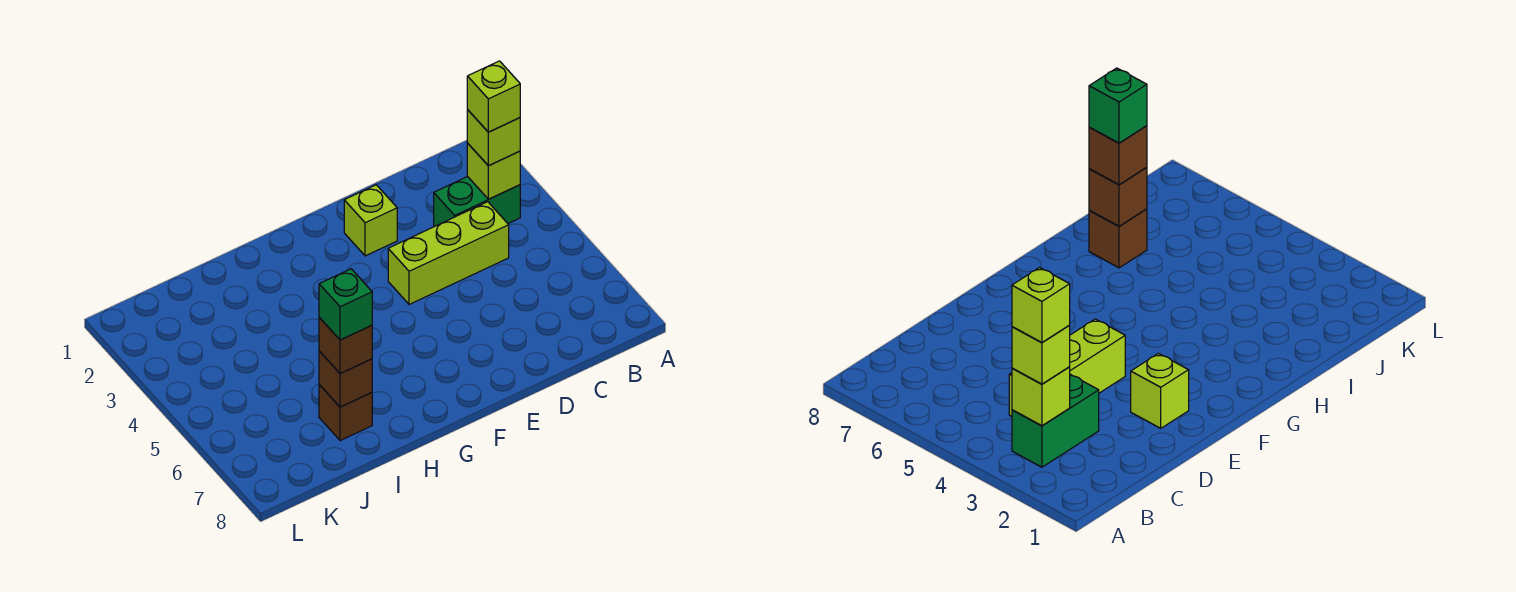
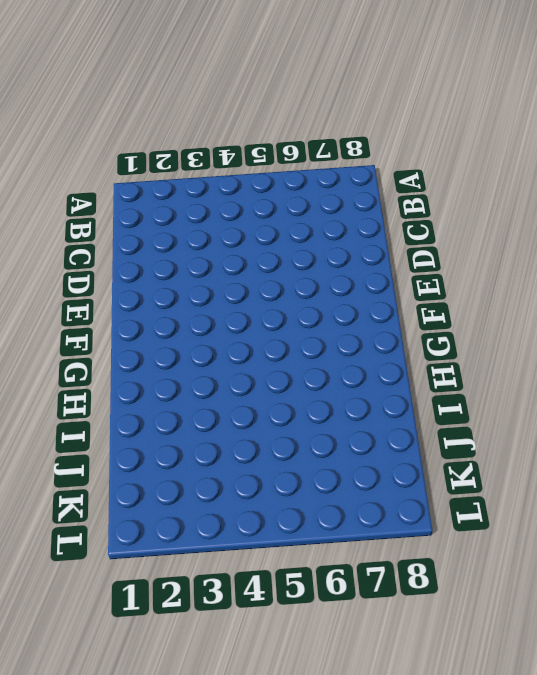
none -> green brick B3:C3 level 1
none -> lime brick C4:E4 level 1

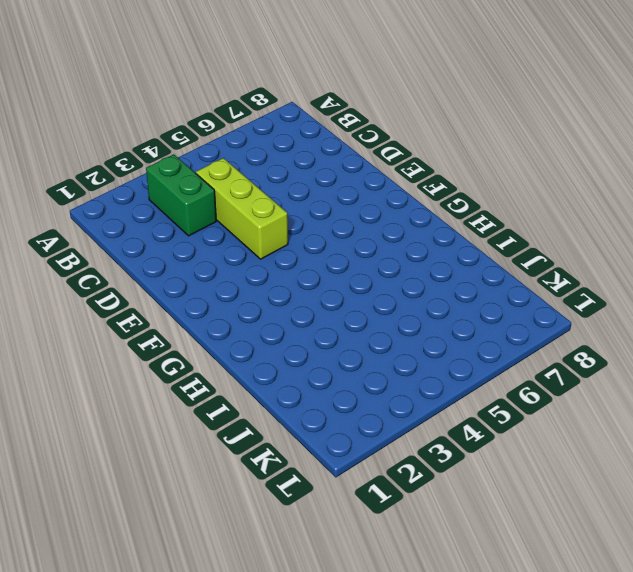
none -> lime brick E2 level 1
none -> brown brick I7 level 1

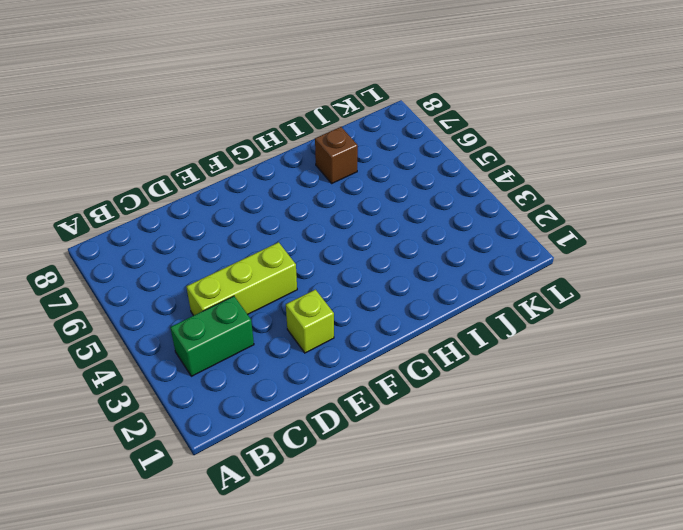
none -> lime brick B3 level 2
none -> brown brick I7 level 2

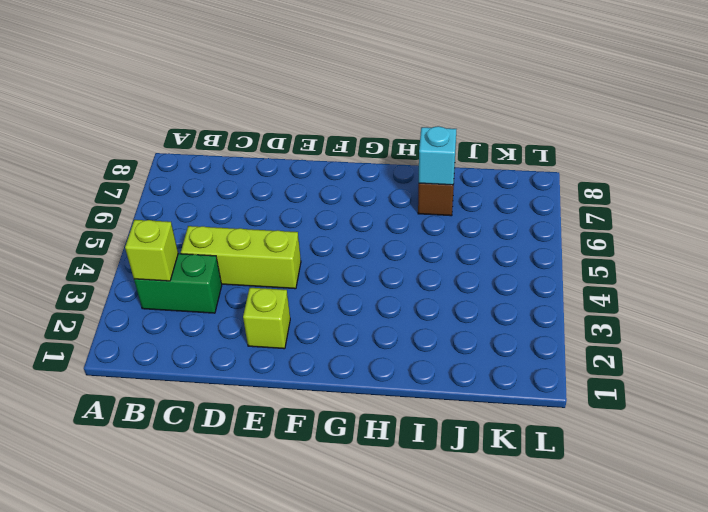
cyan brick I7 level 2 -> brown brick I7 level 2
none -> lime brick B3 level 3
none -> brown brick I7 level 3

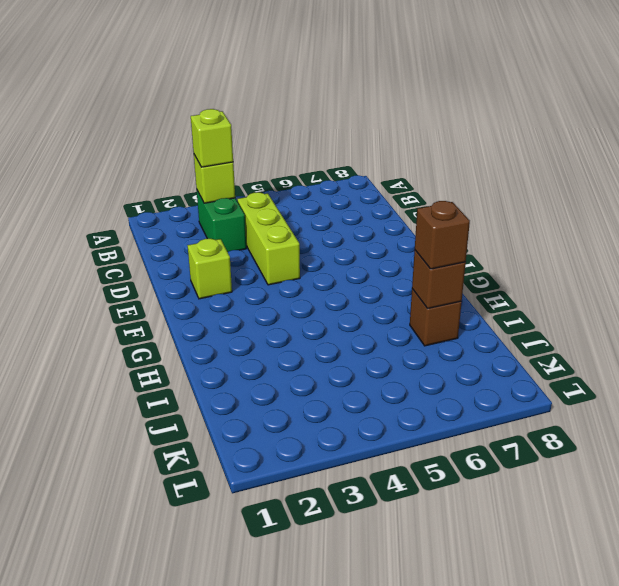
none -> lime brick B3 level 4
none -> green brick I7 level 4

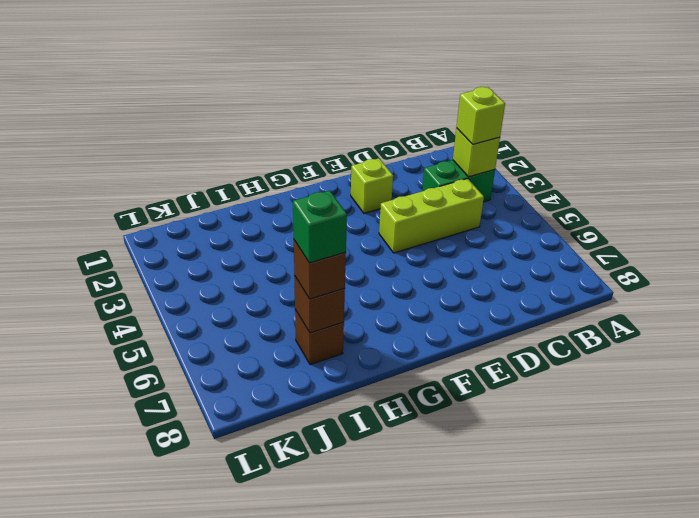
none -> lime brick B3 level 4

